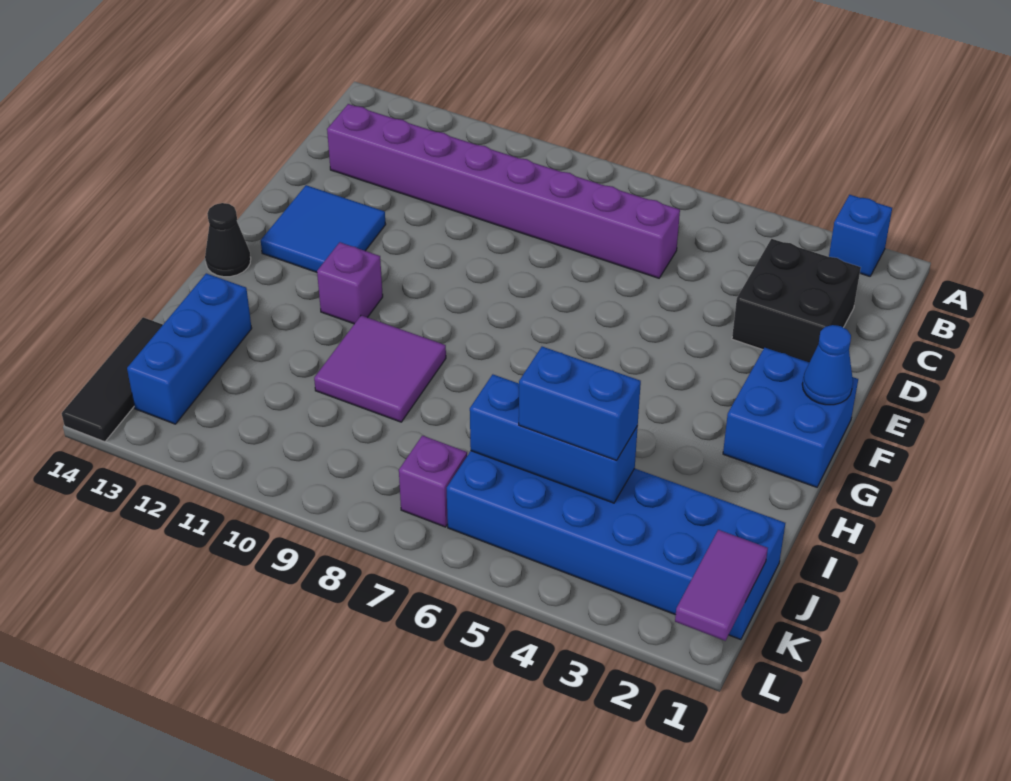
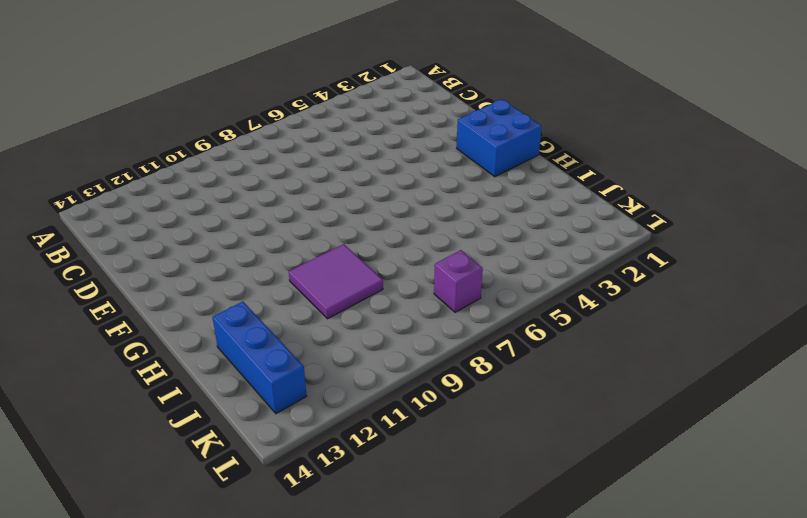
none -> blue brick A2 level 1
none -> black brick C2:D3 level 1
none -> purple brick C6:C13 level 1

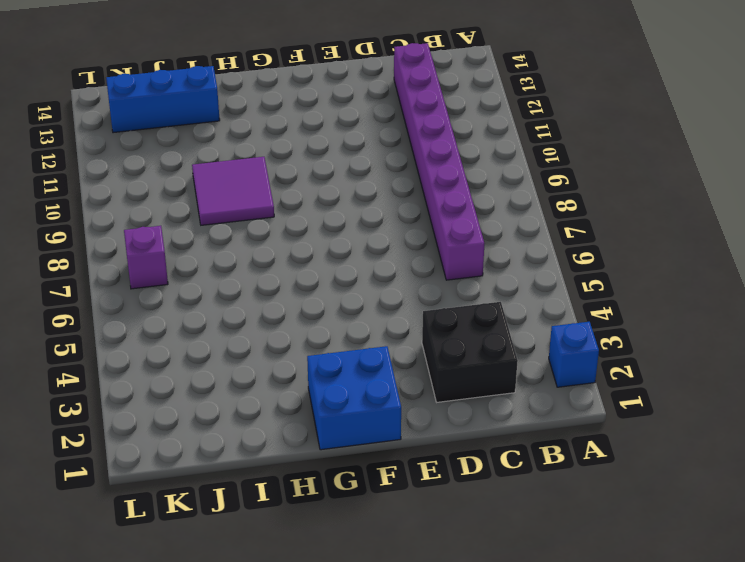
none -> blue tile E12:F13 level 1
none -> purple brick G11 level 1
none -> black cone G14 level 1

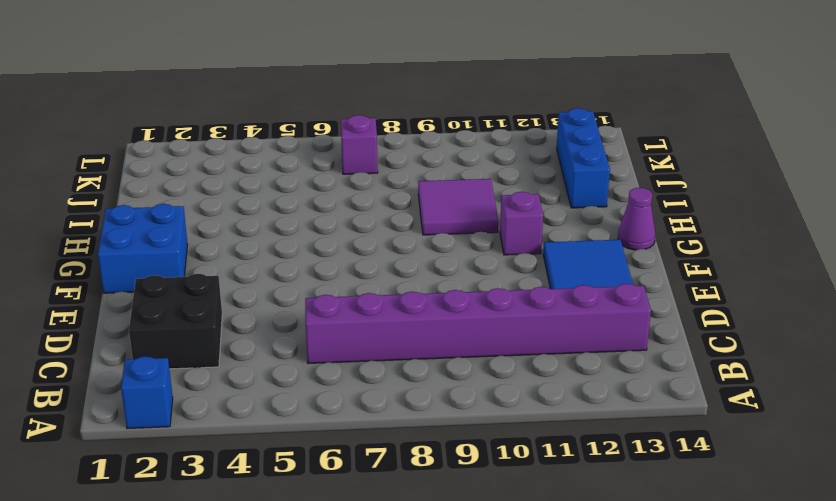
purple cone G14 level 1 -> black cone G14 level 1
none -> blue brick J1:K6 level 1
none -> black tile J14:L14 level 1
none -> blue cone F1 level 2

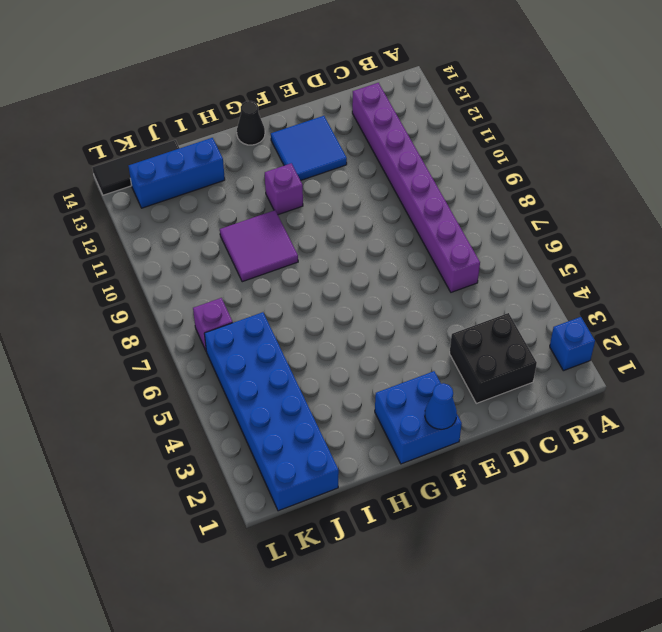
none -> blue brick J4:J6 level 2
none -> purple tile K1:L1 level 2
none -> blue brick J4:J5 level 3

